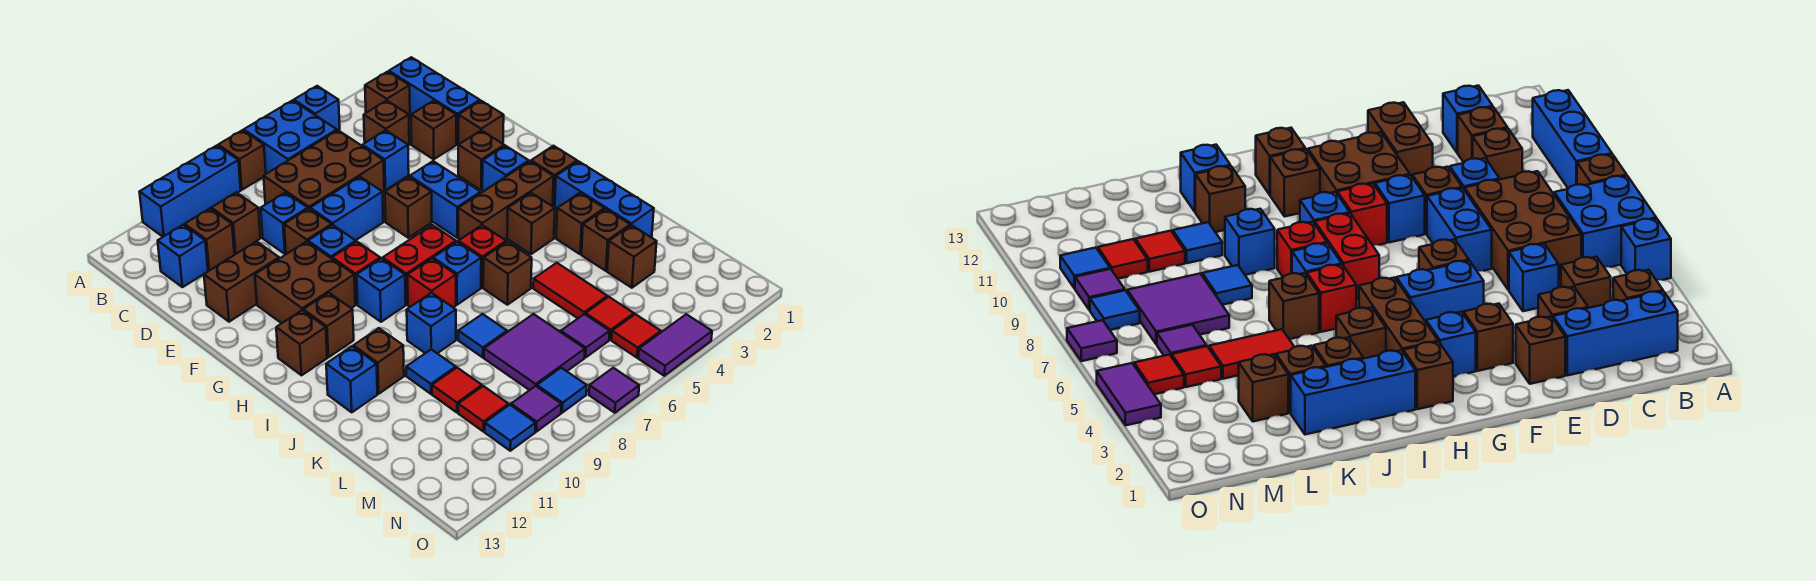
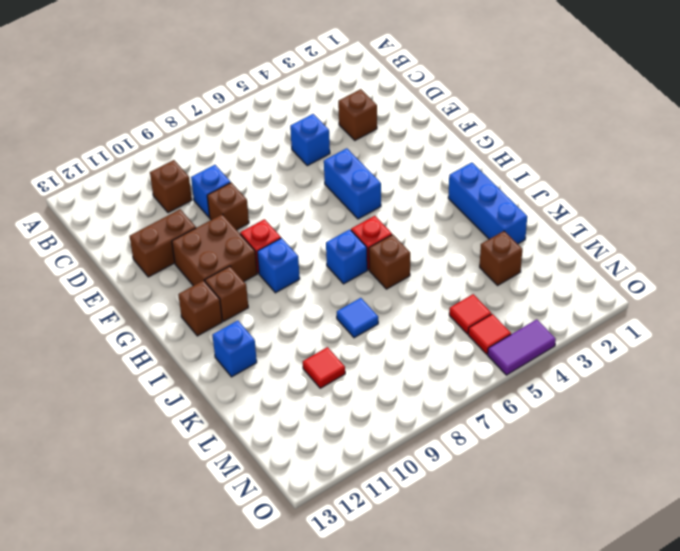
none -> blue brick A5 level 1
none -> blue brick A6:B7 level 1
none -> brown brick A8 level 1
none -> blue brick A9:A11 level 1

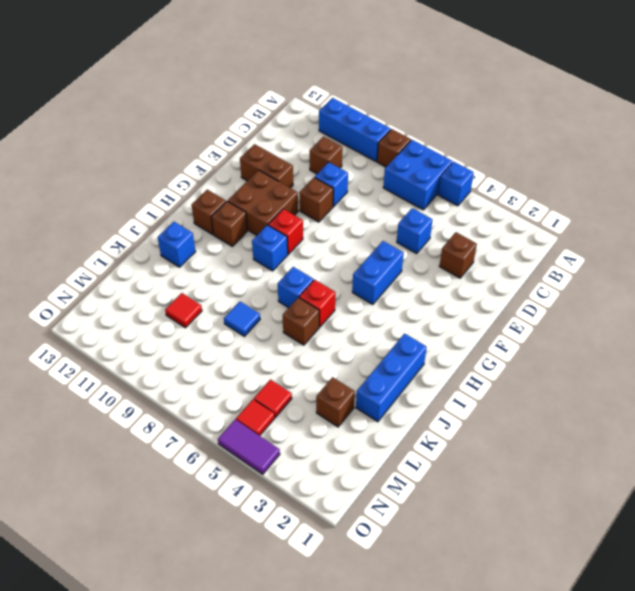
none -> blue brick B2:D2 level 1
none -> brown brick B3 level 1
none -> brown brick C4 level 1
none -> brown brick C6:D8 level 1

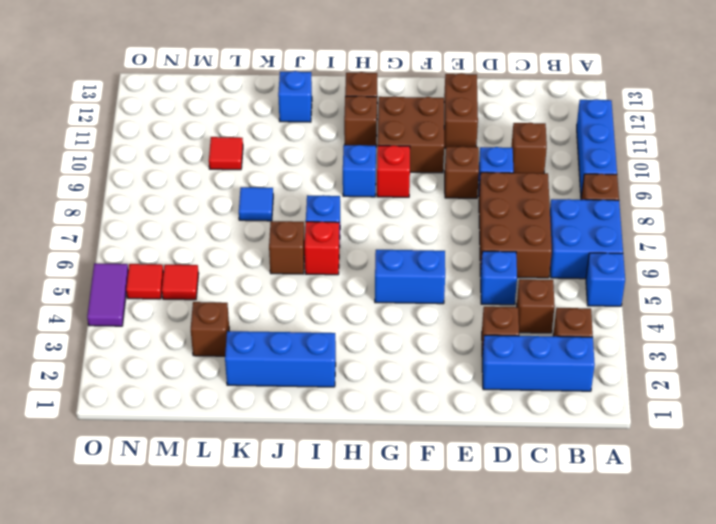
none -> brown brick C11 level 1
none -> blue brick C12 level 1
none -> brown brick E2 level 1
none -> blue brick E7:E8 level 1

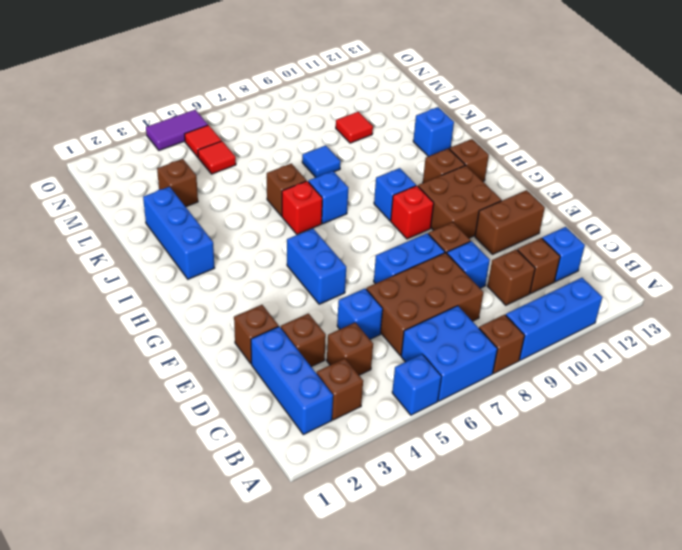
none -> brown brick F3 level 1
none -> brown brick F6 level 1
none -> blue brick F9 level 1
none -> blue brick G3 level 1

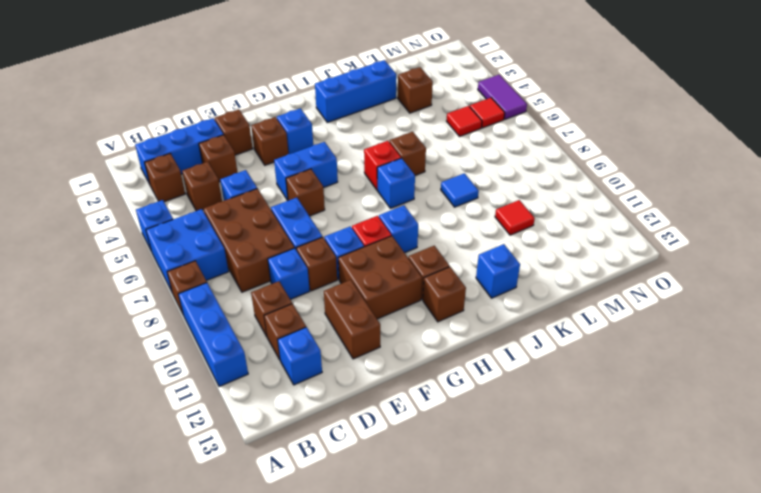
none -> brown brick H2 level 1
none -> brown brick H3:H5 level 1
none -> red brick H7:H8 level 1
none -> brown brick I4 level 1

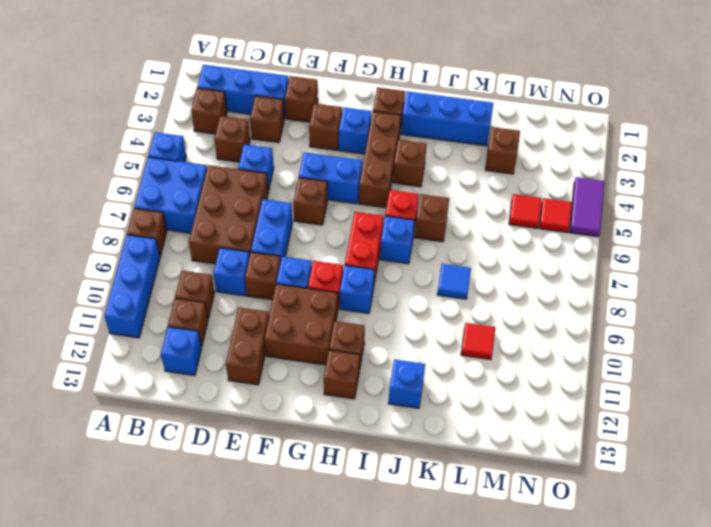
none -> red brick I8 level 1
none -> brown brick J3 level 1
none -> blue brick J9 level 1
none -> brown brick J11 level 1

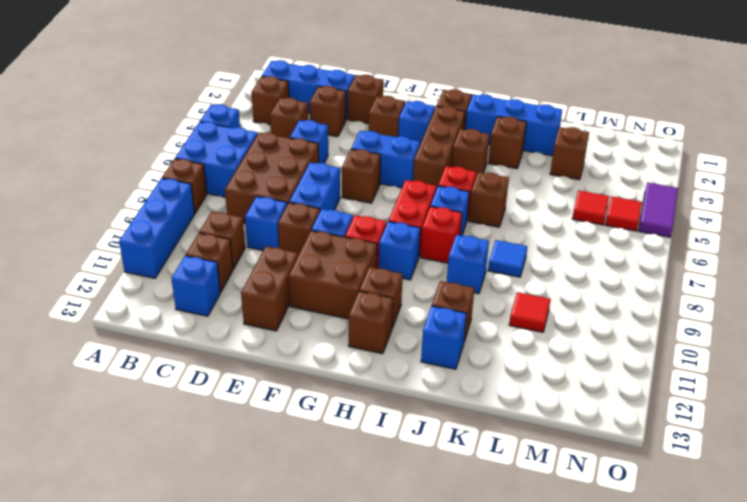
none -> brown brick K3 level 1
none -> red tile K5:L5 level 1
none -> blue tile K10 level 1
none -> purple tile L7:M8 level 1

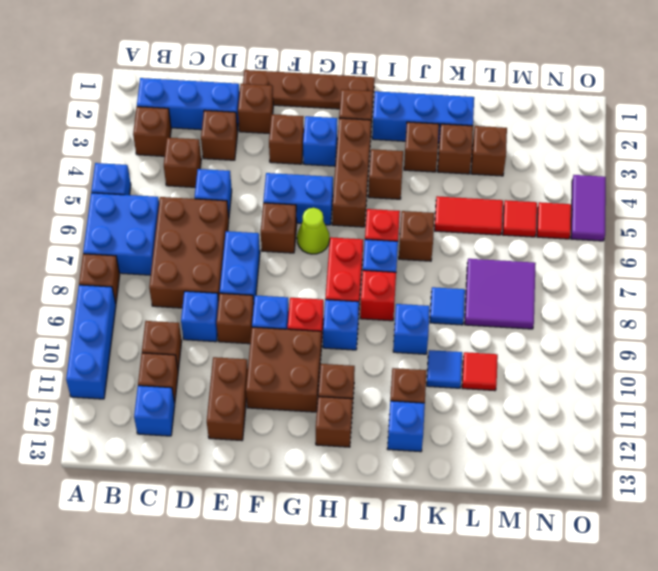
brown plate E1:H1 level 1 -> none
lime cone G6 level 1 -> none
none -> purple tile M6 level 1
none -> red tile M10 level 1
none -> blue tile N8 level 1
none -> purple tile N9 level 1

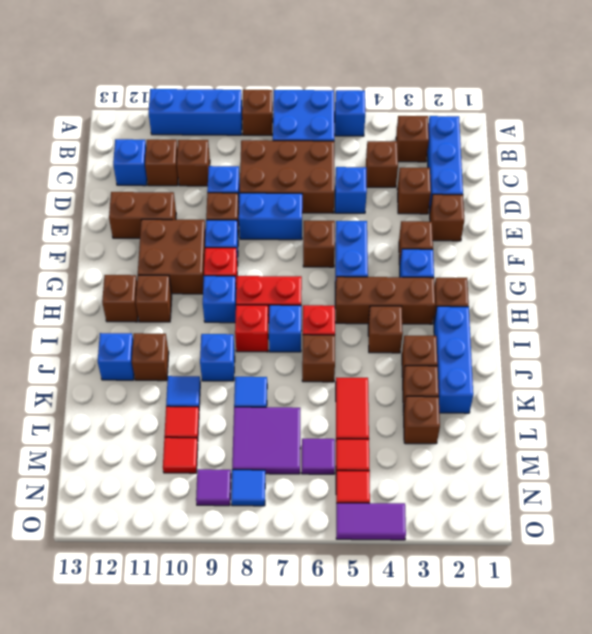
none -> blue tile N10 level 1
none -> purple tile O7 level 1

